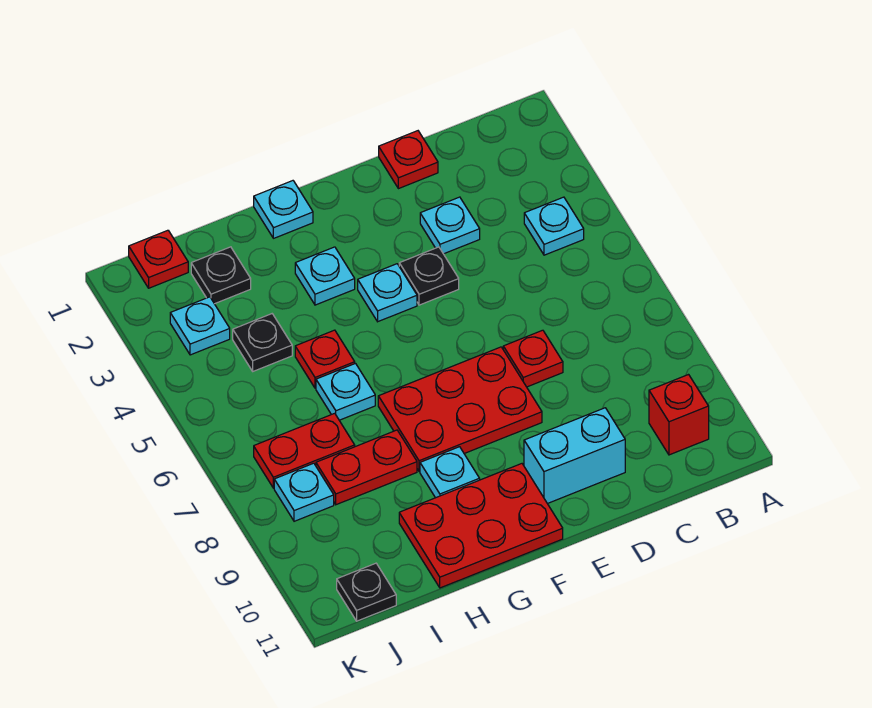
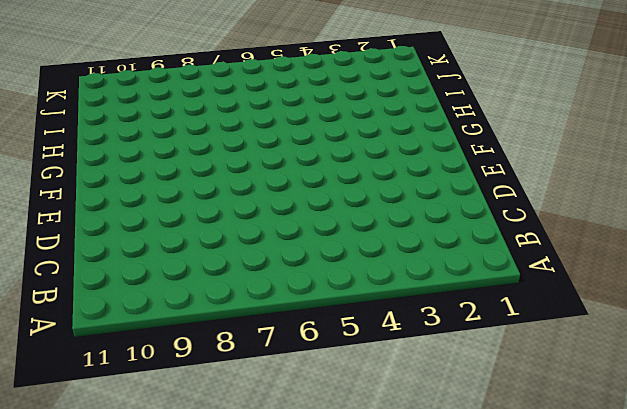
none -> cyan plate B4 level 1
none -> red brick B10 level 1
none -> red plate D1 level 1

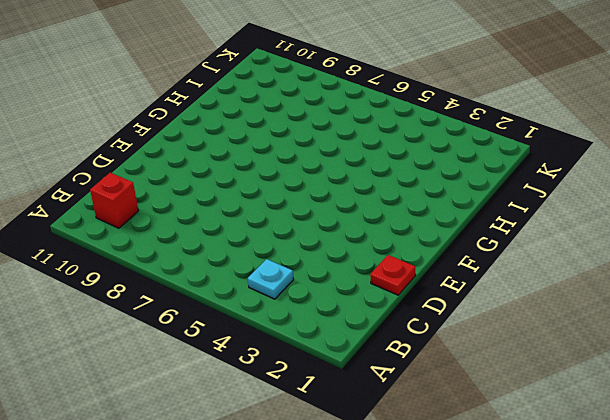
none -> cyan plate D3 level 1
none -> red plate D7 level 1
none -> cyan brick D10:E10 level 1

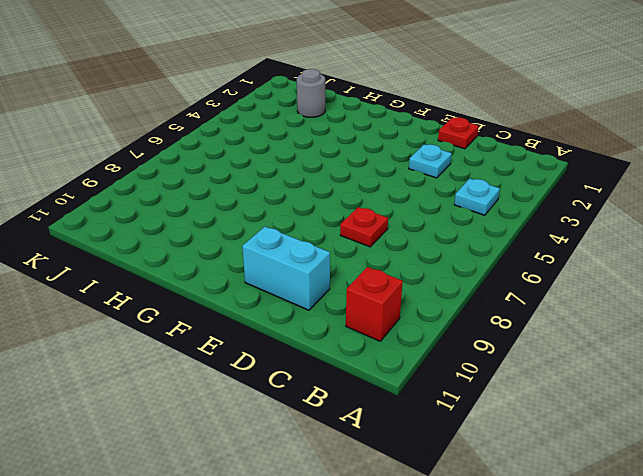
grey round brick I2 level 1 -> black plate I2 level 1
none -> black plate E4 level 1
none -> red plate E7:G8 level 1
none -> cyan plate F4 level 1

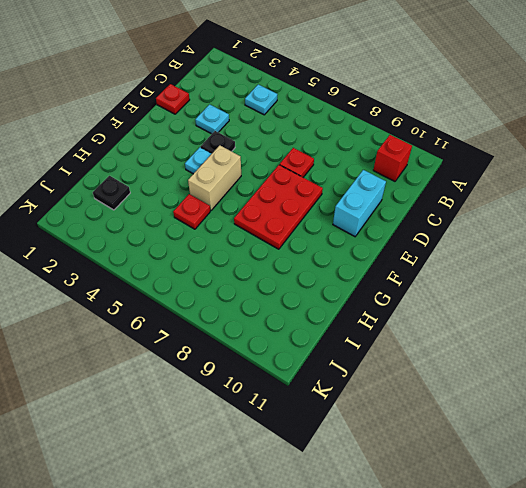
tan brick F5:G5 level 1 -> none
none -> red plate F10:H11 level 1
none -> cyan plate G1 level 1
none -> cyan plate G3 level 1

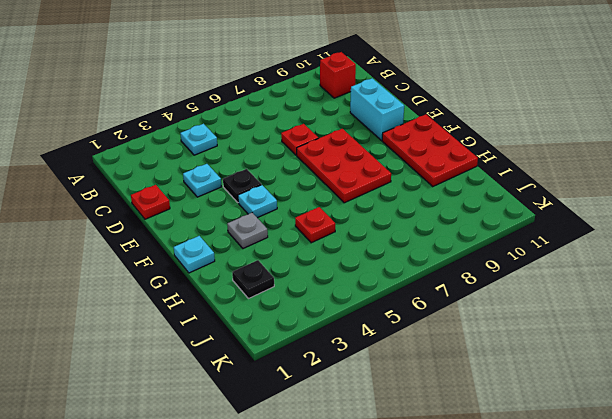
grey plate G3 level 1 -> cyan plate G3 level 1
none -> cyan plate G9 level 1
none -> cyan plate H6 level 1
none -> red plate H8:I8 level 1

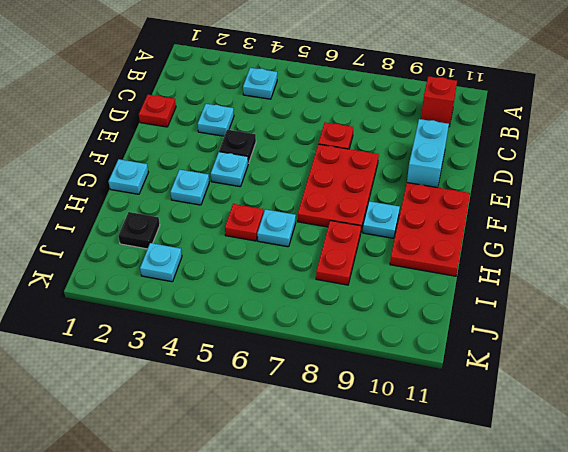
none -> black plate I4 level 1
none -> red plate I7:J7 level 1
none -> red plate J1 level 1

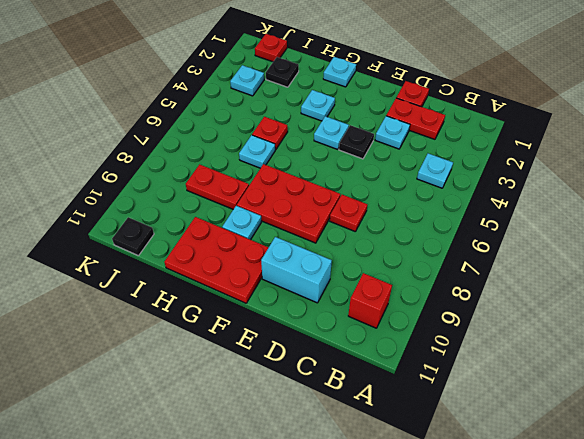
red plate C2:D2 level 1 -> red plate I7:J7 level 1
none -> black plate I4 level 1
none -> cyan plate J8 level 1

